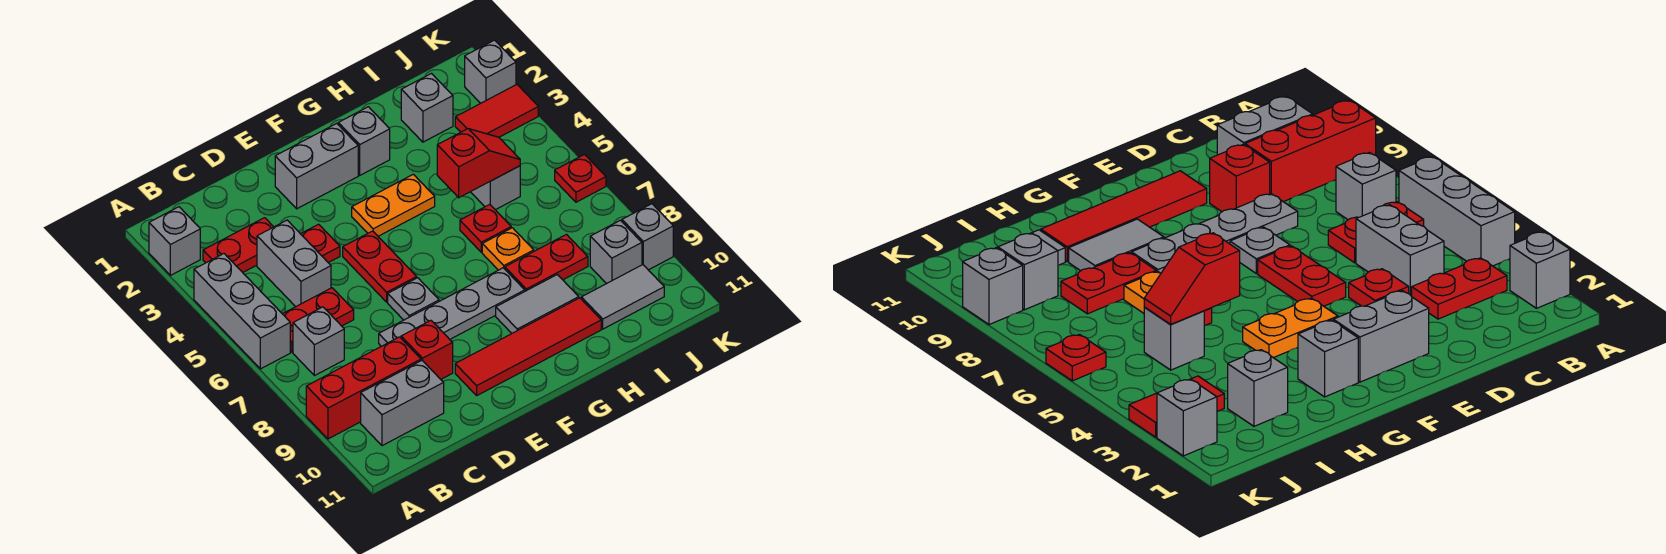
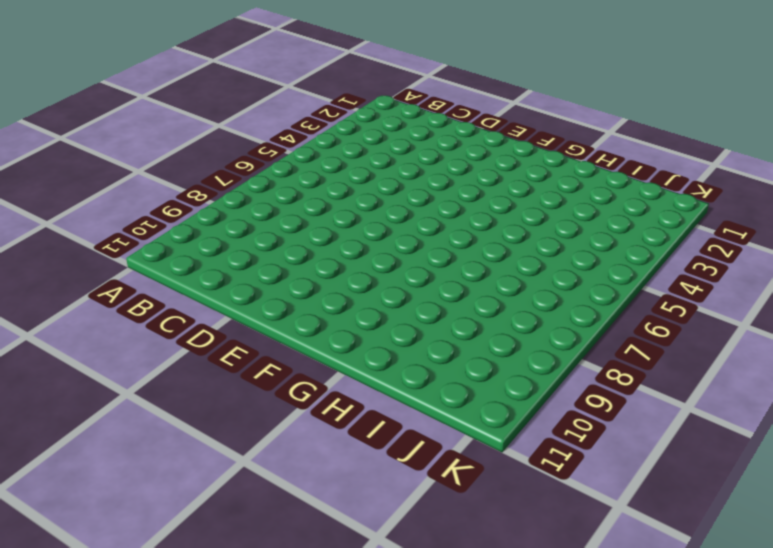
none -> grey brick A2 level 1
none -> grey brick A4:A6 level 1
none -> red brick A9:C9 level 1
none -> red plate B3:C3 level 1

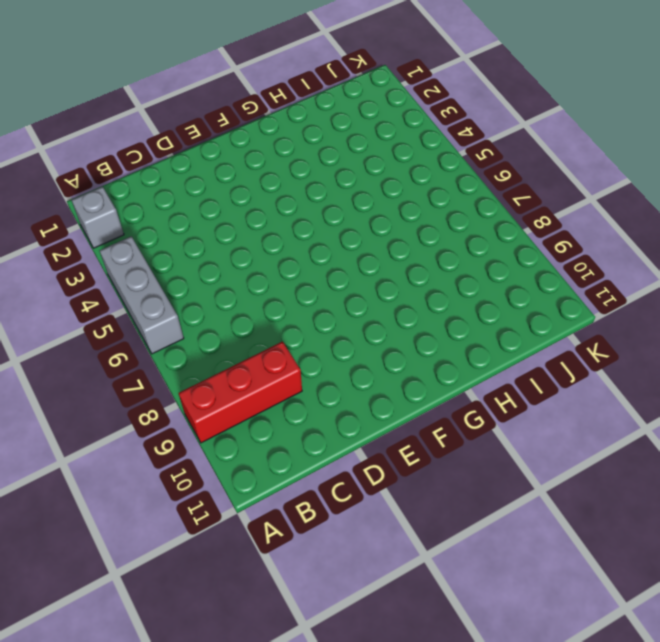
none -> red plate B3:C3 level 1
none -> red plate B6:C6 level 1
none -> grey brick B7 level 1
none -> grey brick B10:C10 level 1

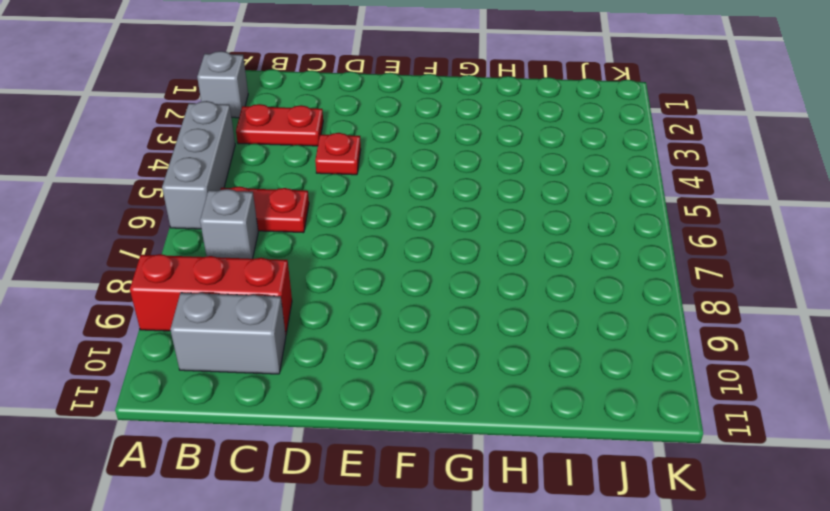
none -> grey brick C4:C5 level 1
none -> grey plate D8:G8 level 1
none -> red brick D9 level 1
none -> grey brick E2:F2 level 1

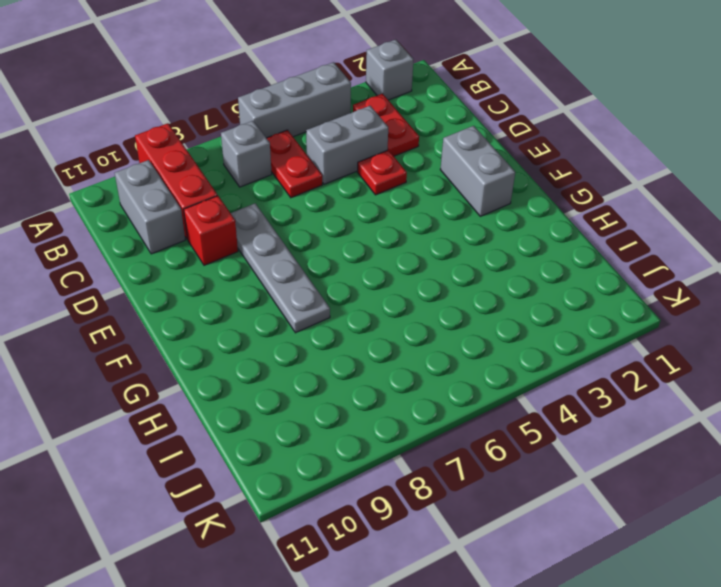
none -> red plate E5:E6 level 1
none -> grey plate E7 level 1
none -> red tile E10:H10 level 1
none -> orange plate F4:G4 level 1

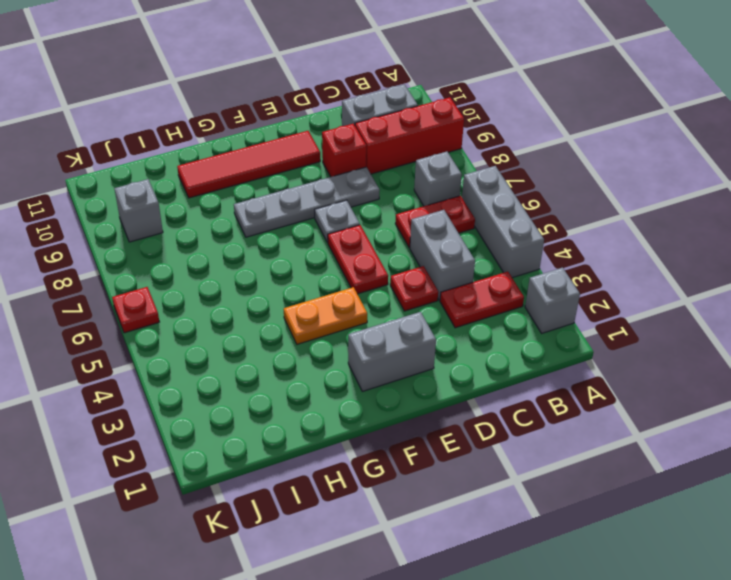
none -> grey brick G2 level 1
none -> grey tile G9:H9 level 1
none -> red plate H6 level 1
none -> orange plate H7 level 1

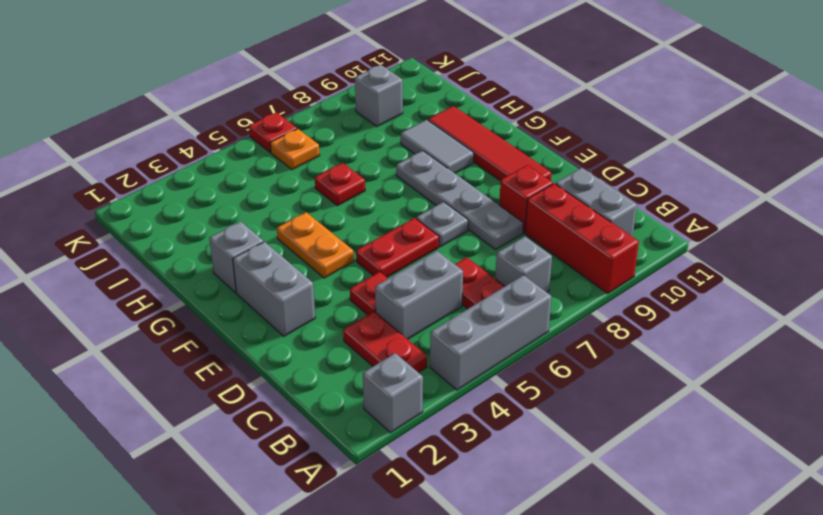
orange plate J6 level 1 -> orange plate H7 level 1
none -> red plate H8:I8 level 1
none -> grey brick I2 level 1
none -> grey brick I5 level 1
none -> grey tile I10:J10 level 1

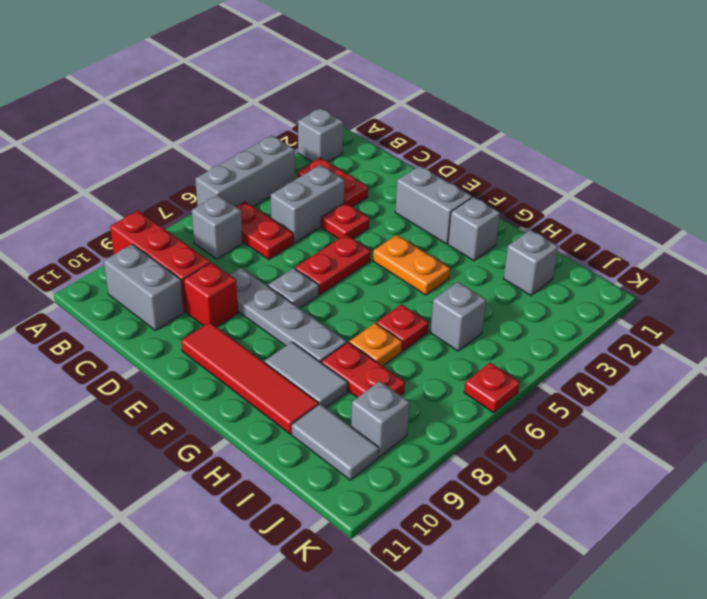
none -> red tile J3:K3 level 1
none -> grey brick K2 level 1
none -> grey brick K9 level 1
none -> red slope H5:I5 level 2 top H

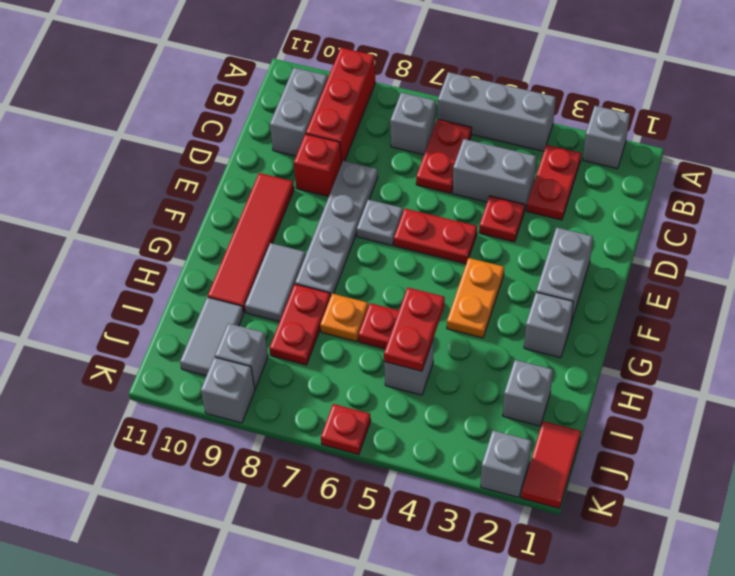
red plate H5:I5 level 2 -> red slope H5:I5 level 2 top H
red tile J1:K1 level 1 -> red tile J3:K3 level 1

